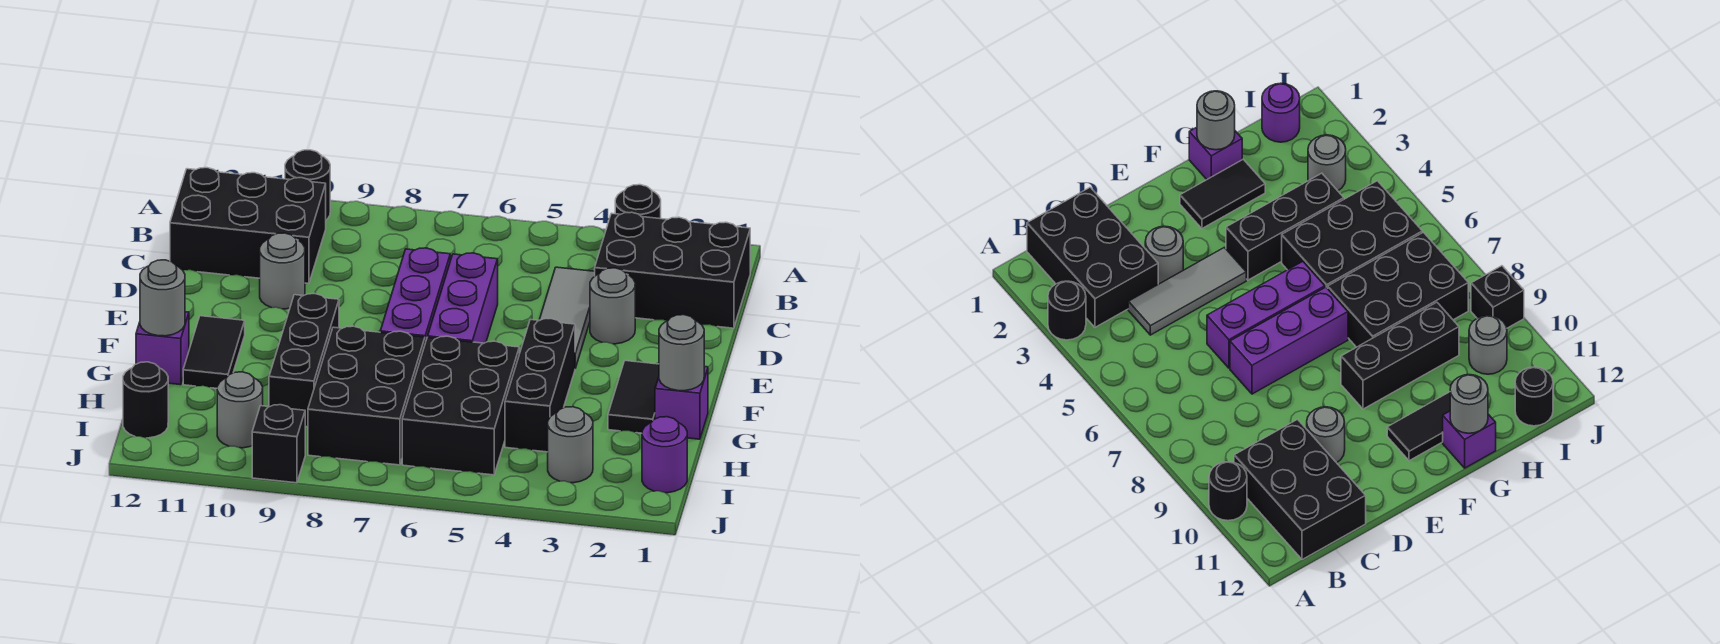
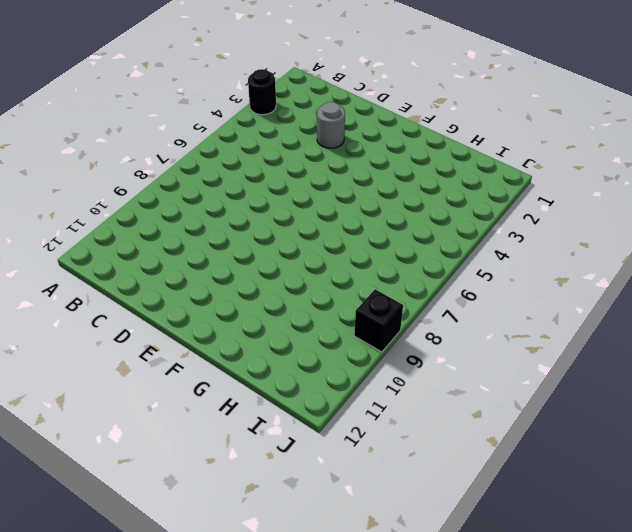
none -> black round brick A10 level 1
none -> black brick B1:C3 level 1
none -> black brick B10:C12 level 1

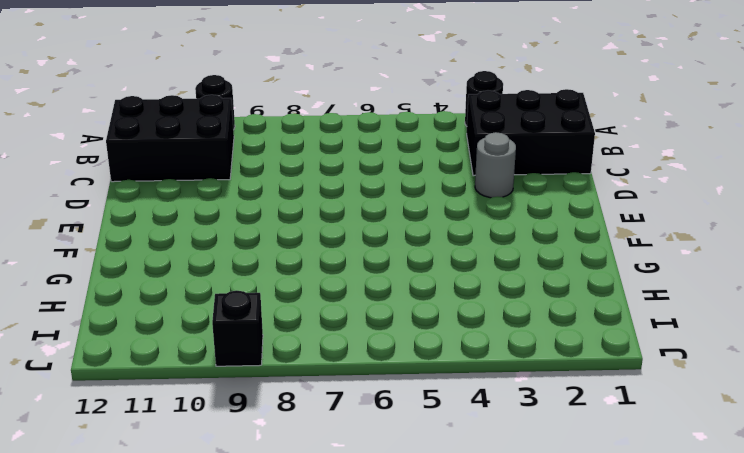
none -> grey tile C4:E4 level 1
none -> purple brick D6:F6 level 1
none -> purple brick D7:F7 level 1

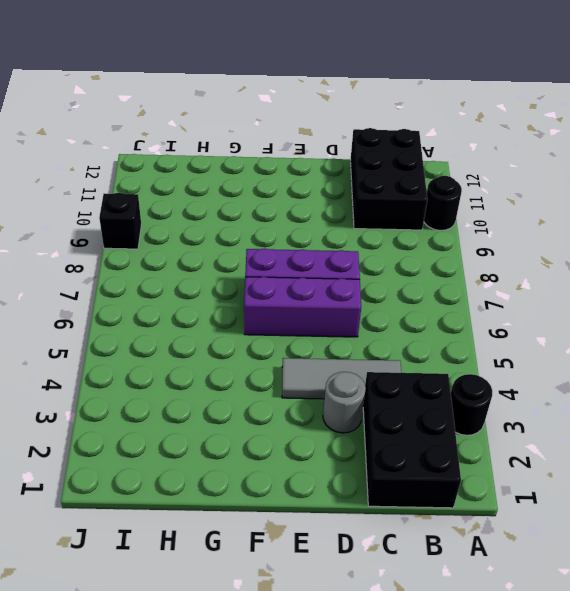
none -> grey round brick D10 level 1
none -> black tile F2:G2 level 1
none -> black brick F4:H4 level 1

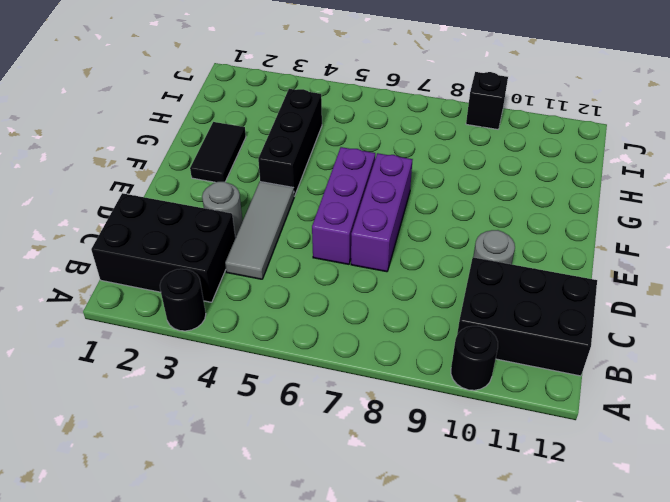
none -> black brick F9:H9 level 1
none -> black tile F11:G11 level 1
none -> purple brick G1 level 1

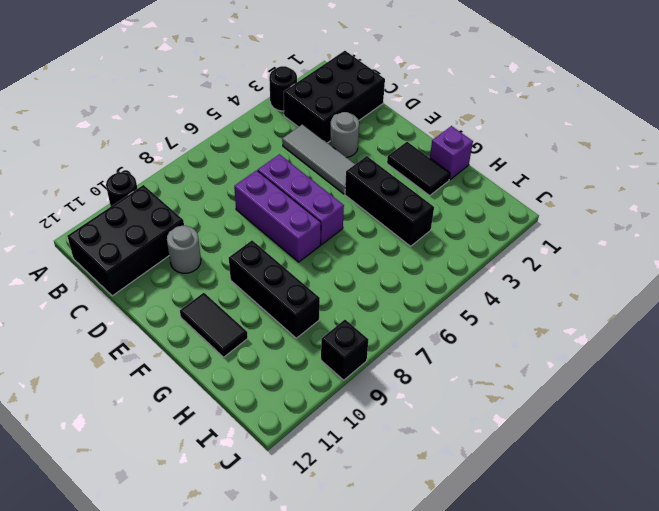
none -> black brick G5:I6 level 1
none -> black brick G7:I8 level 1
none -> purple brick G12 level 1

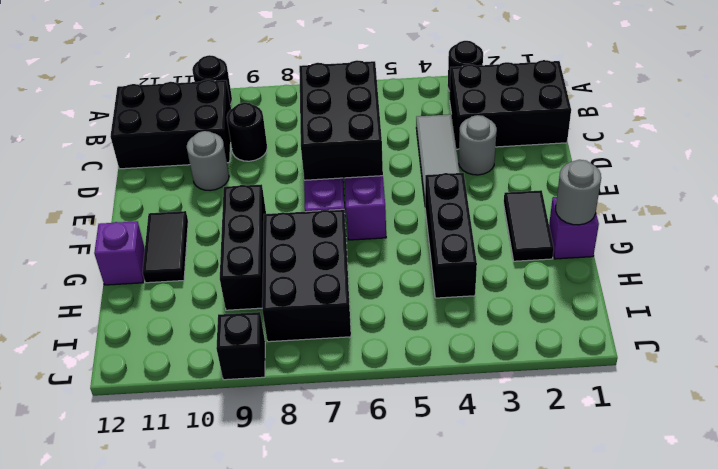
black brick C6:E7 level 2 -> black brick G5:I6 level 1
black round brick C9 level 1 -> black round brick I12 level 1
none -> purple round brick I1 level 1
none -> grey round brick I3 level 1
none -> grey round brick I10 level 1

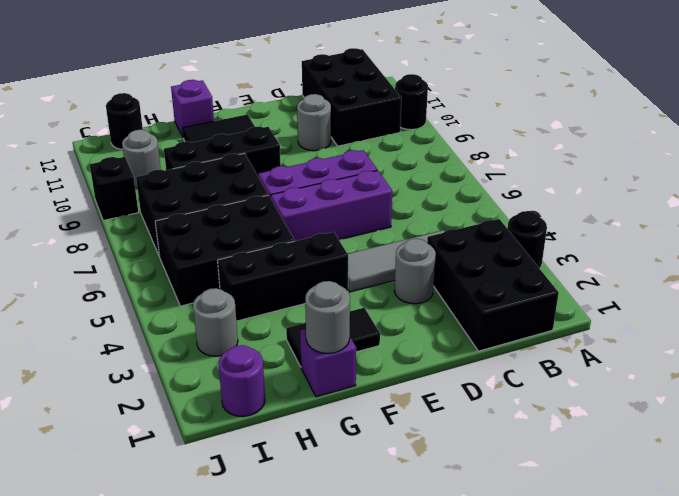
none -> grey round brick G12 level 2

